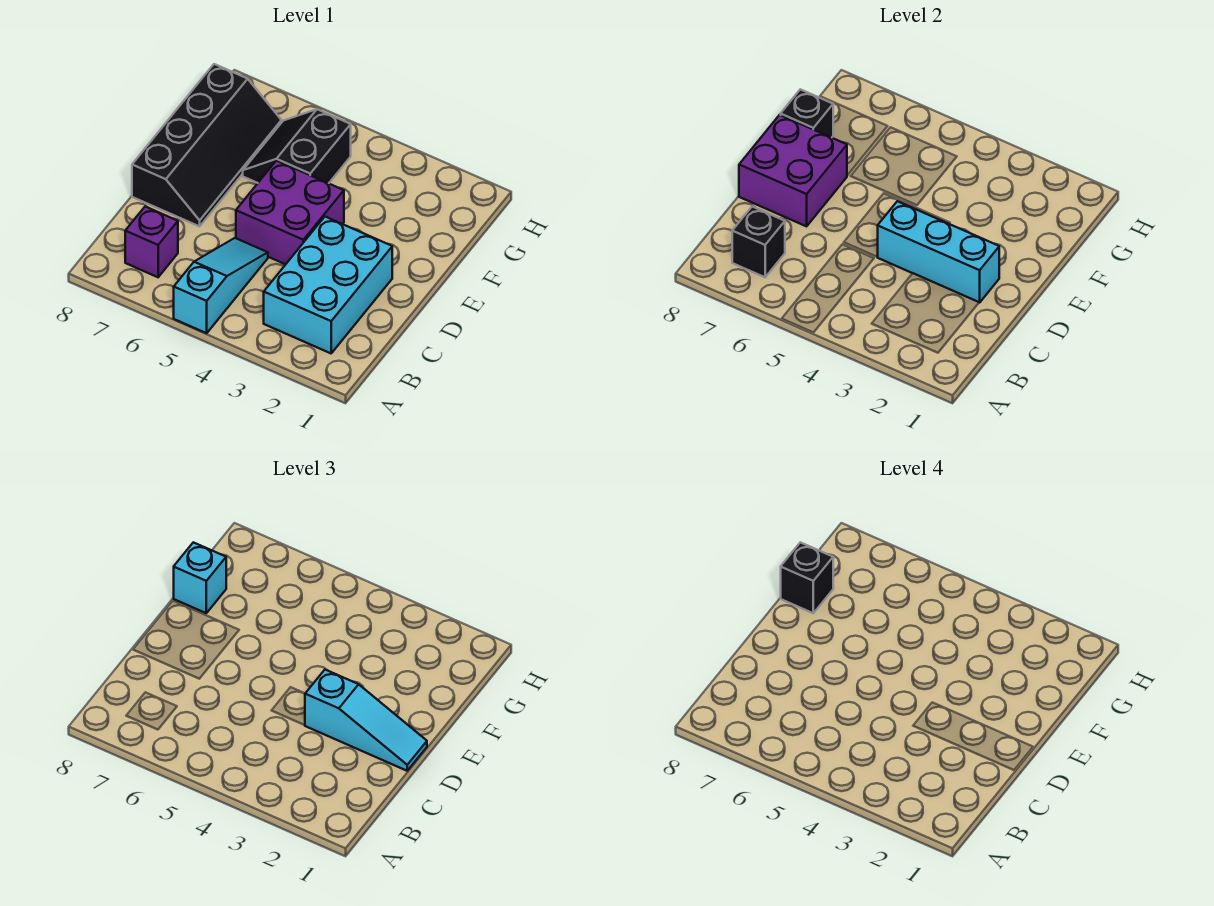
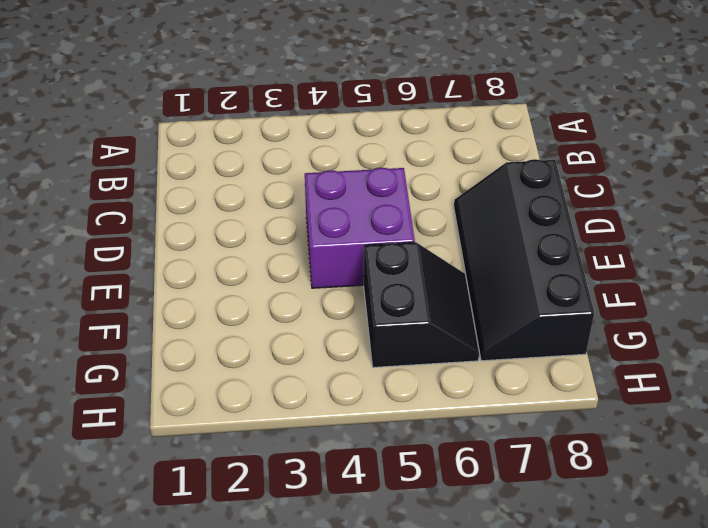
none -> cyan slope A5:C5 level 1 top A
none -> cyan brick B2:D3 level 1
none -> purple brick B7 level 1

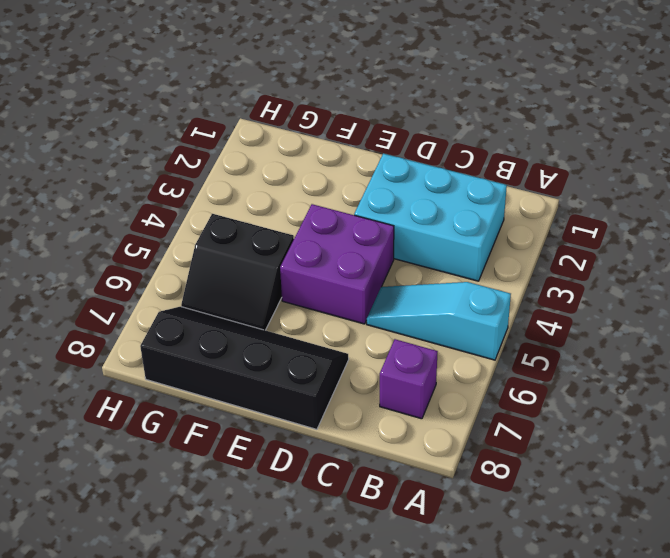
none -> black brick B7 level 2
none -> cyan brick D2:D4 level 2
none -> purple brick D7:E8 level 2

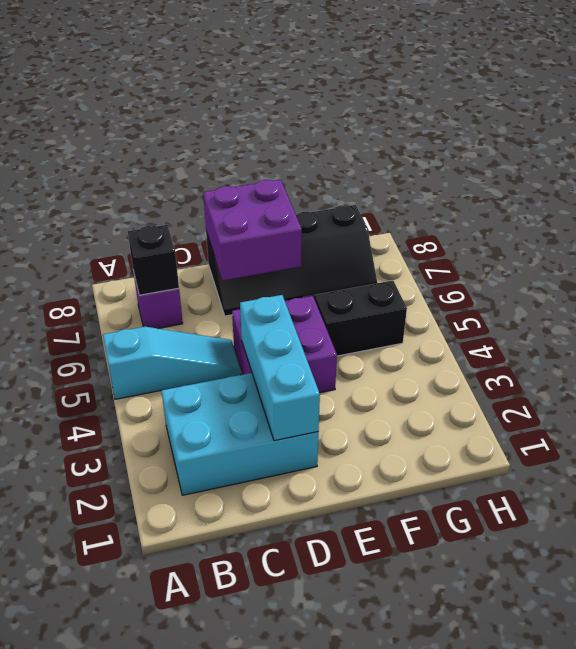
none -> black brick F8 level 2
none -> cyan slope D1:D3 level 3 top 3
none -> cyan brick F8 level 3

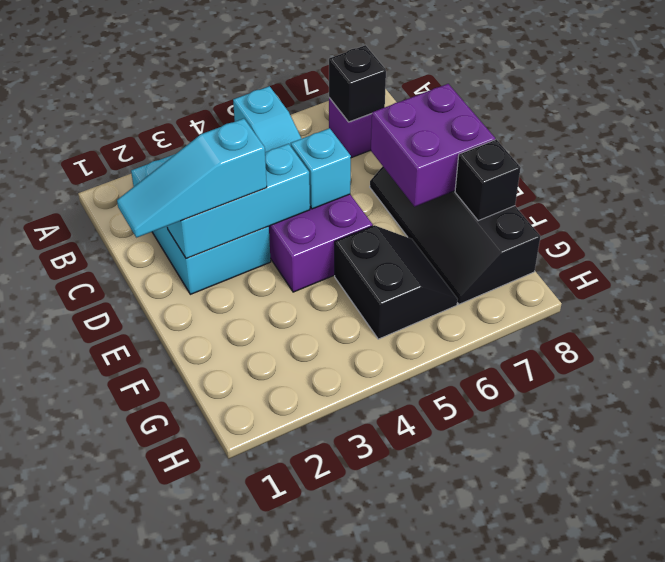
cyan brick D5 level 2 -> cyan brick F8 level 3
none -> black brick F8 level 4

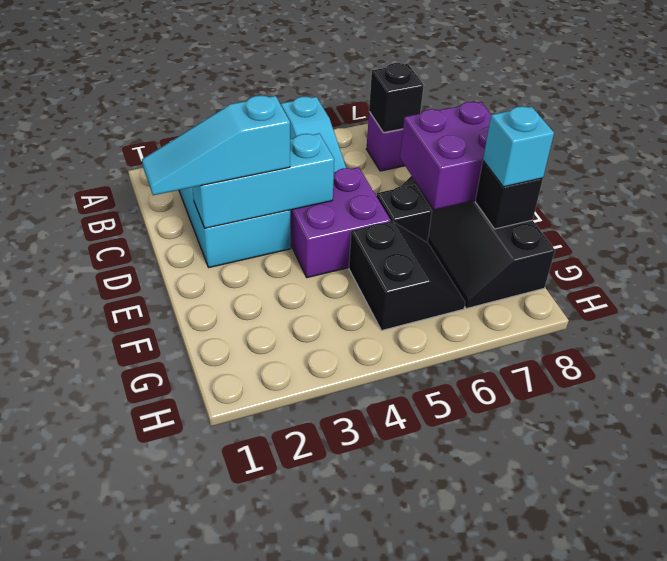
black brick E6 level 1 -> black brick F8 level 4

